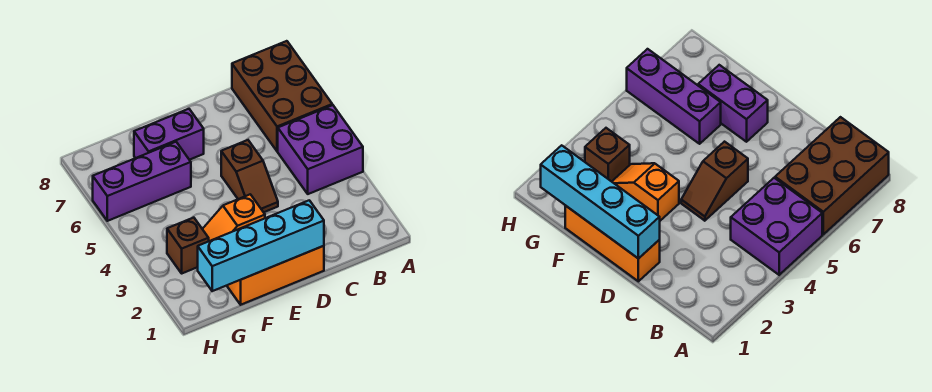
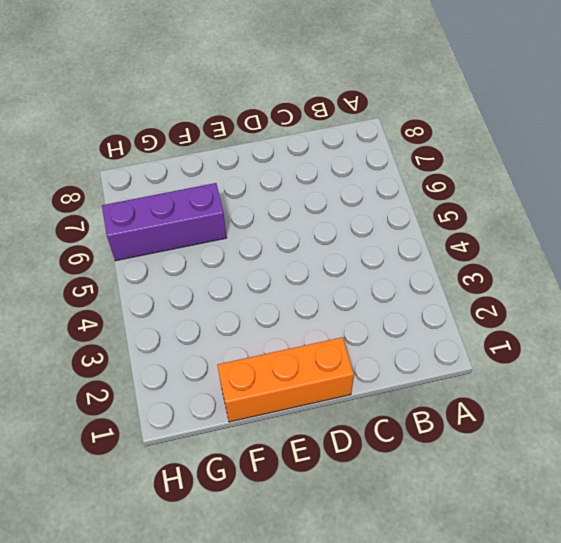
none -> purple brick A4:B5 level 1
none -> brown brick A6:B8 level 1

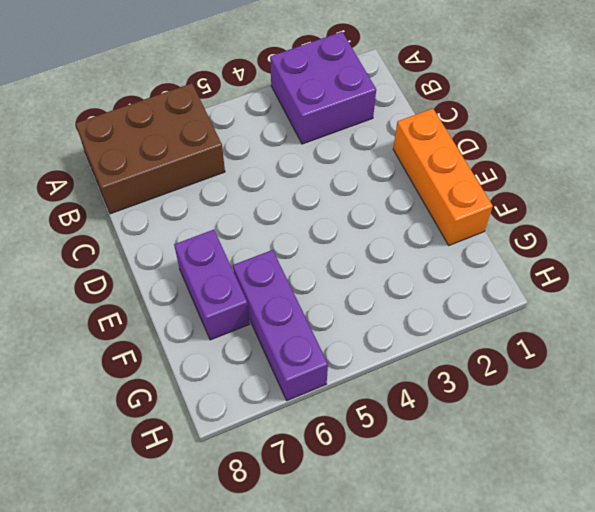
purple brick A2:B3 level 1 -> purple brick A4:B5 level 1
none -> brown slope D4:D5 level 1 top 5
none -> orange slope E3:F3 level 1 top E

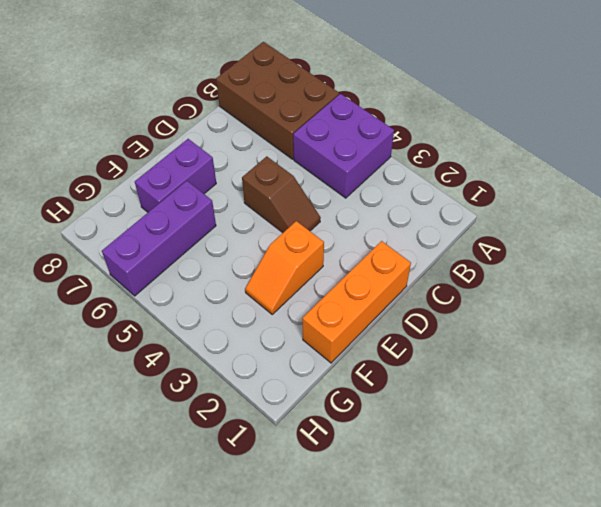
none -> brown brick G3 level 1
none -> cyan brick D1:G1 level 2

